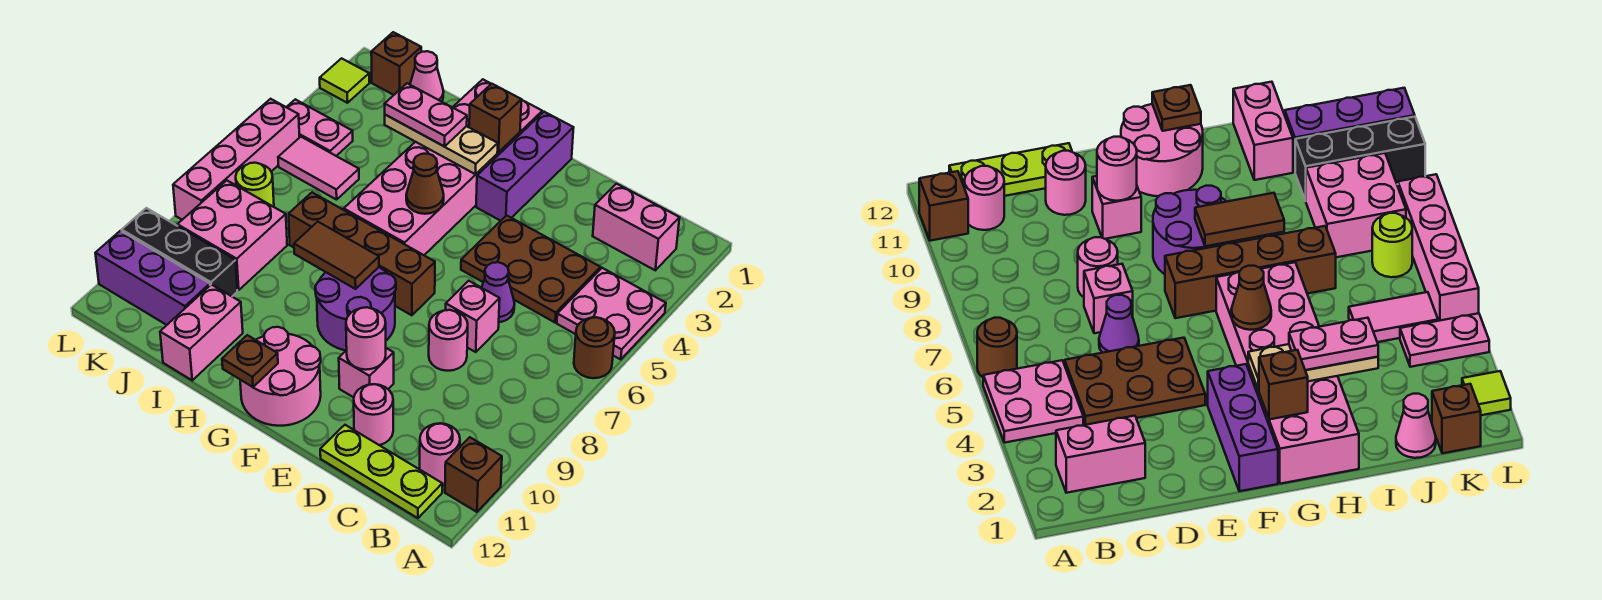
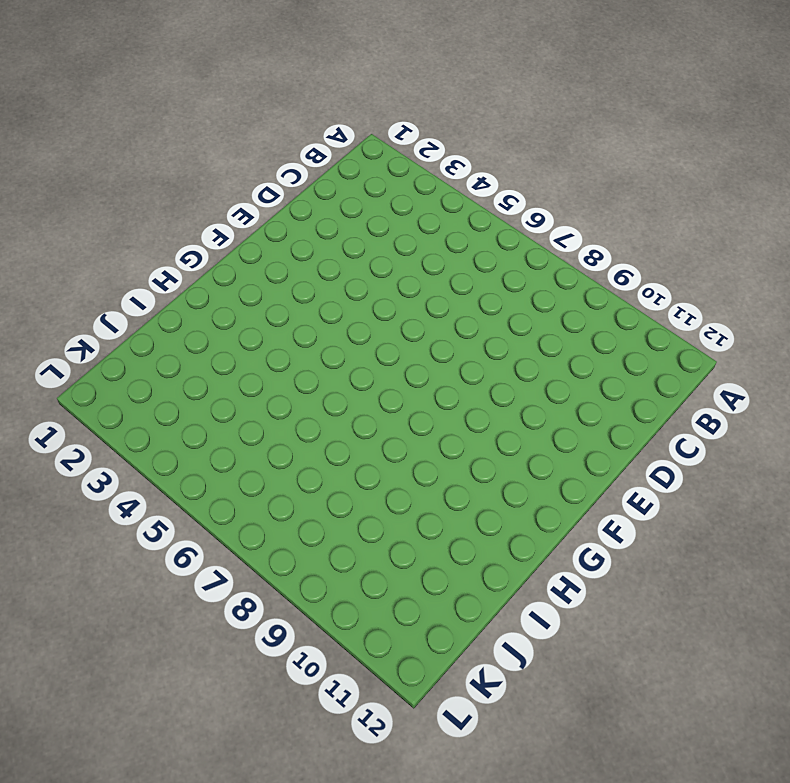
none -> pink plate A4:B5 level 1
none -> brown round brick A6 level 1
none -> brown brick A11 level 1
none -> pink brick B2:C2 level 1

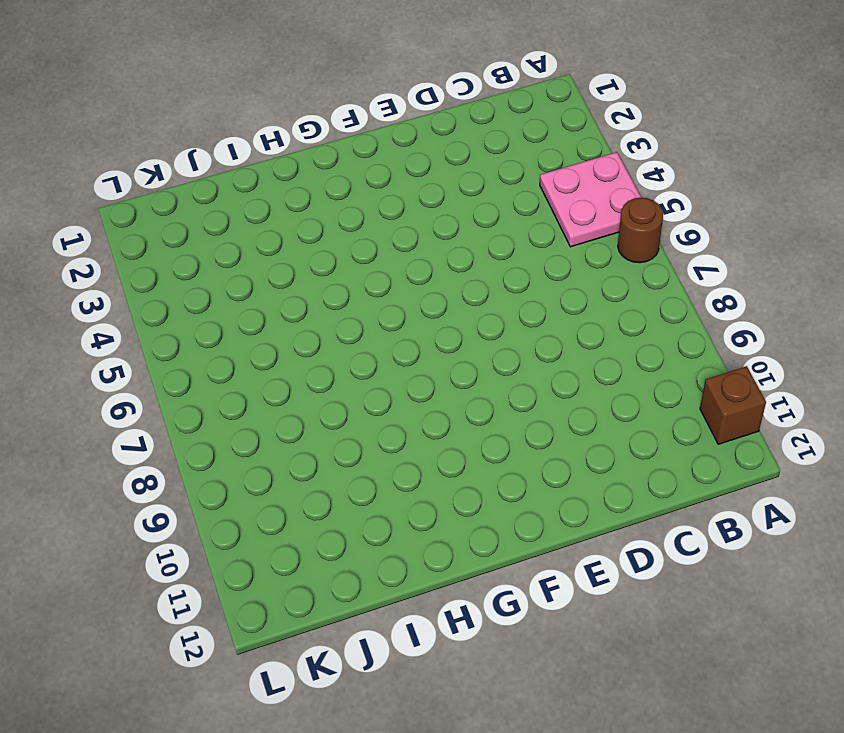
none -> pink brick B2:C2 level 1
none -> pink round brick B11 level 1
none -> lime plate B12:D12 level 1
none -> brown plate C4:E5 level 1

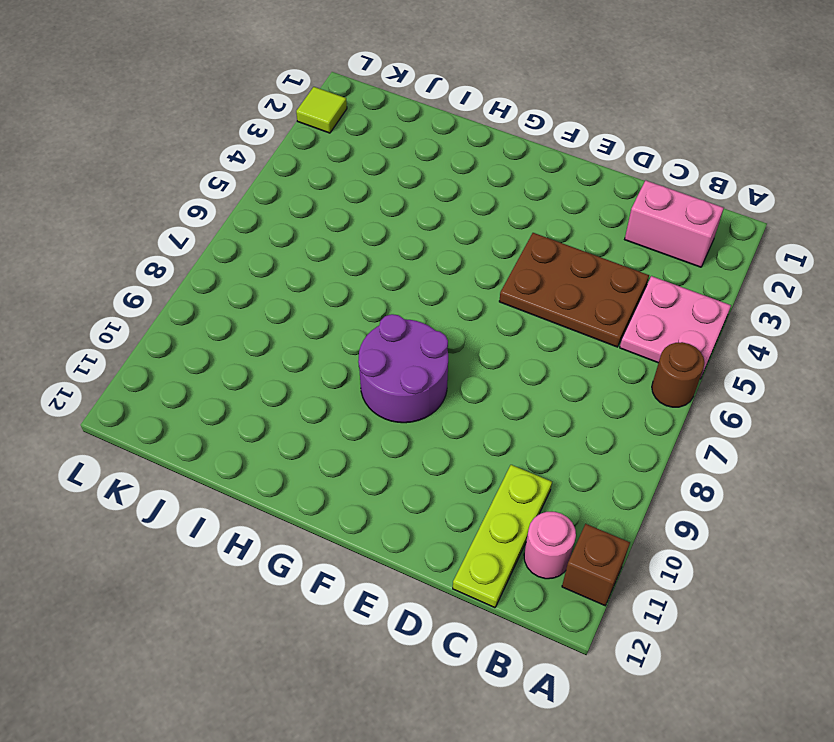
lime plate C10:C12 level 1 -> lime plate B12:D12 level 1
none -> purple cone D6 level 1
none -> pink brick D7 level 1
none -> pink round brick D8 level 1
none -> pink round brick D11 level 1

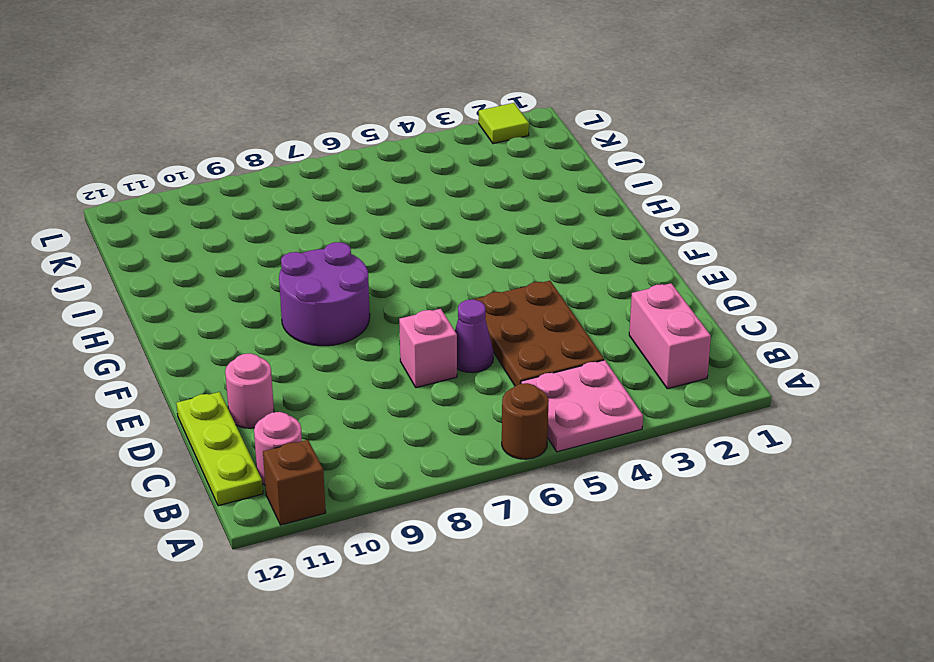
none -> pink round brick D8 level 1
none -> pink brick E10 level 1
none -> purple brick F1:F3 level 1
none -> brown brick F7:I7 level 1

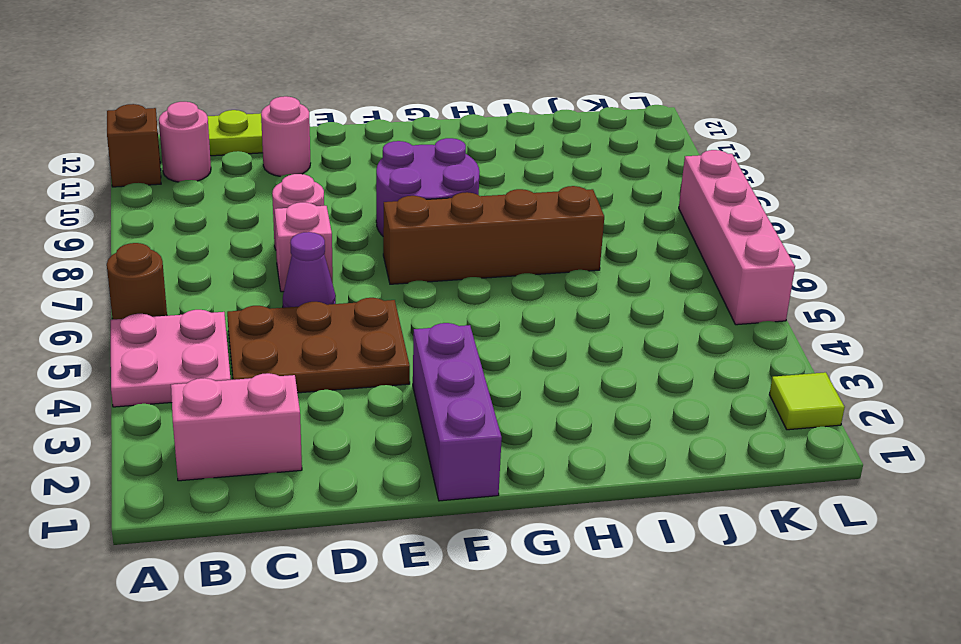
none -> pink brick E10 level 1
none -> pink round brick F11:G12 level 1
none -> pink brick G1:H6 level 1
none -> pink brick I11:I12 level 1

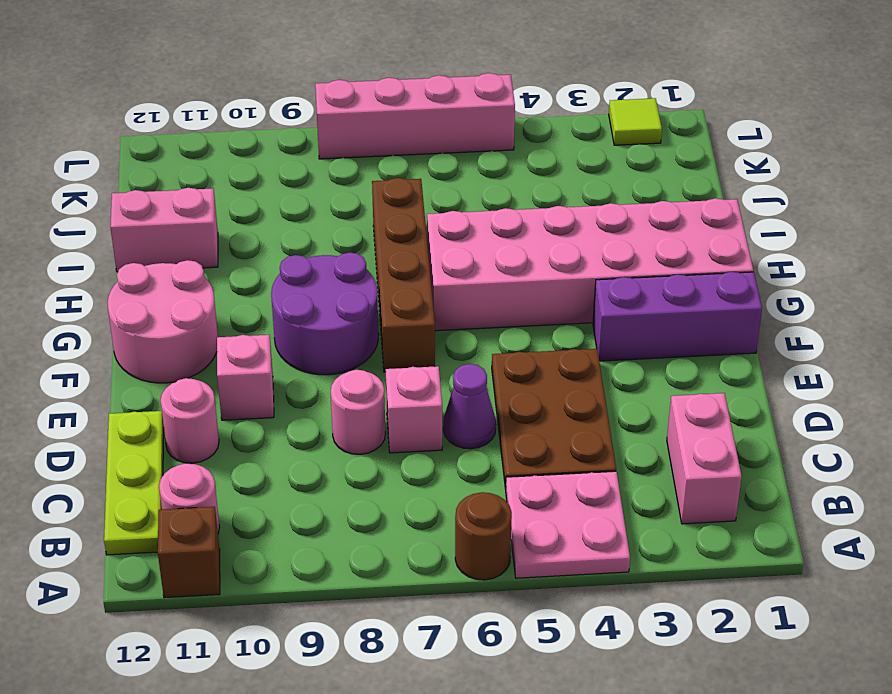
none -> pink cone J1 level 1
none -> pink tile J5:K5 level 1
none -> pink brick J8:K9 level 1
none -> black brick J10:L10 level 1

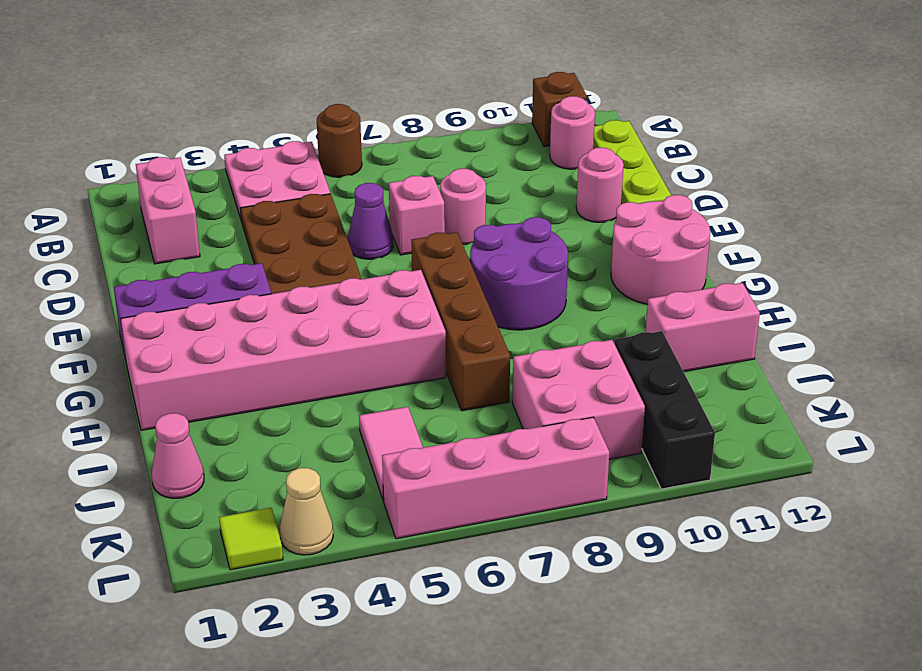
tan cone L3 level 1 -> none
none -> pink brick E10 level 1
none -> purple brick J11:L11 level 1
none -> brown brick K1 level 1
none -> pink plate K4:L4 level 1

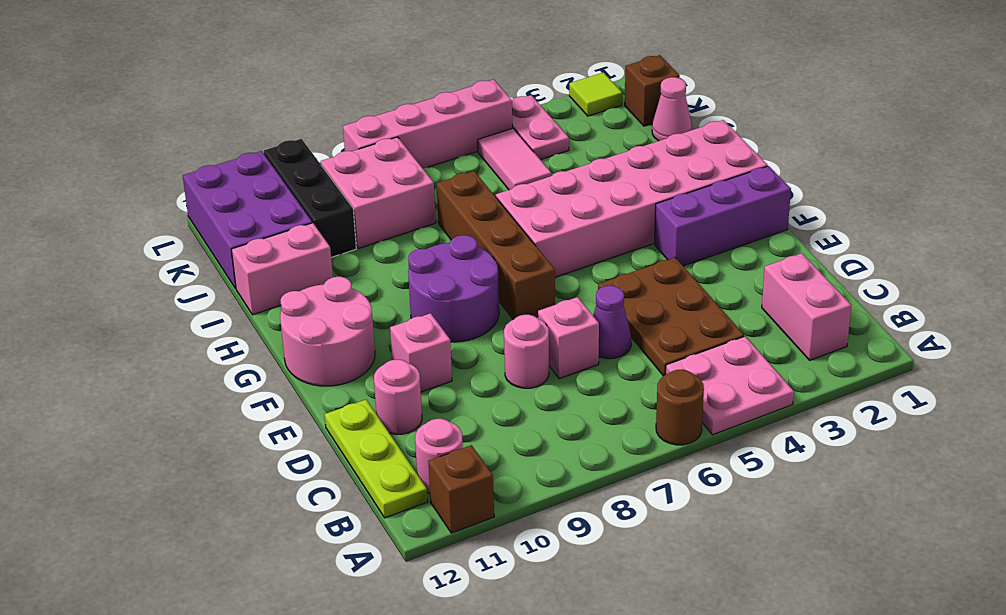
purple brick J11:L12 level 1 -> purple brick J11:L11 level 1
none -> lime round brick K7 level 1
none -> pink round brick E10 level 2
none -> brown brick G2 level 2
none -> tan plate G3:I3 level 2

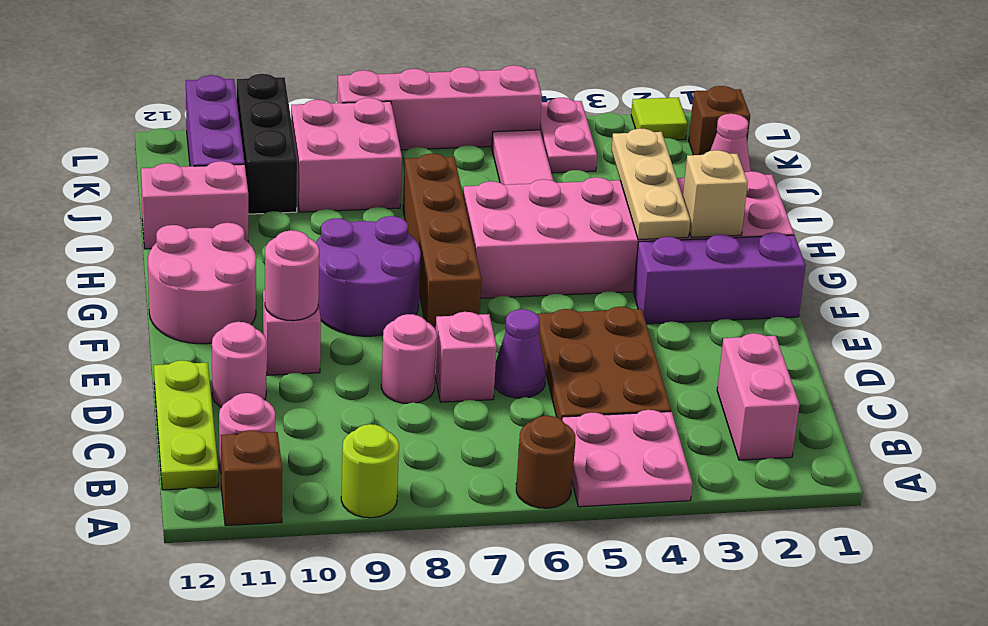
lime round brick A9 level 1 -> lime round brick K7 level 1
tan brick G2 level 2 -> brown brick G2 level 2
none -> brown cone G5 level 2
none -> brown tile G8:H8 level 2
none -> brown plate G12 level 2
none -> pink plate H3:I3 level 3

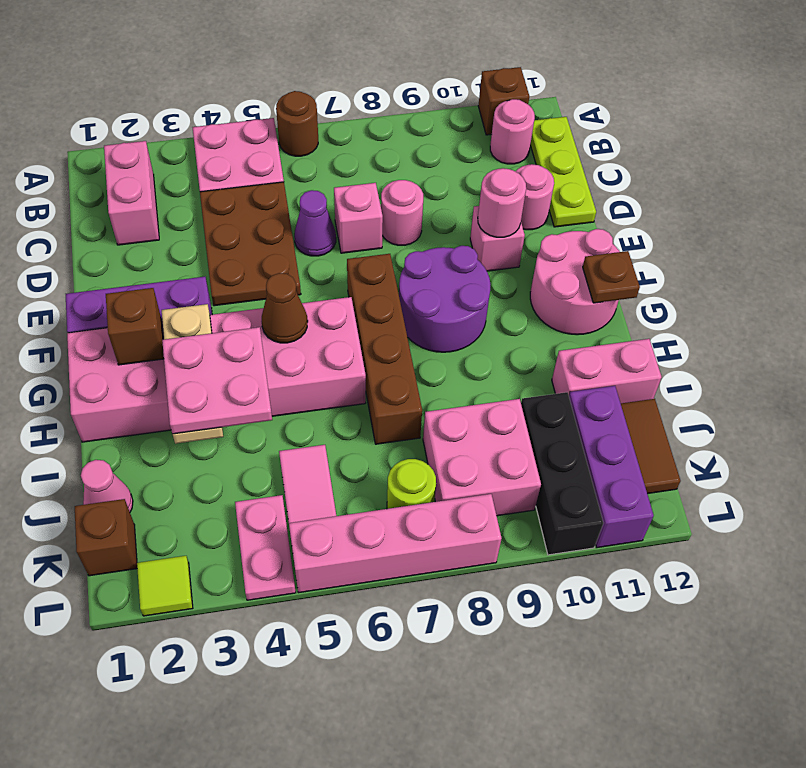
pink plate H3:I4 level 3 -> pink plate H3:I3 level 3
brown tile J12:K12 level 1 -> brown tile G8:H8 level 2

